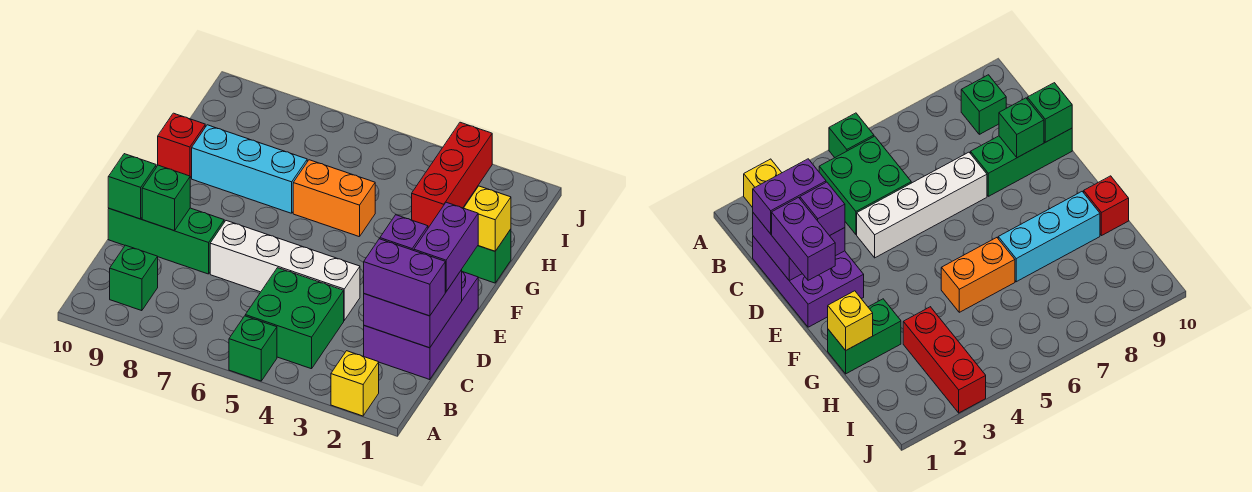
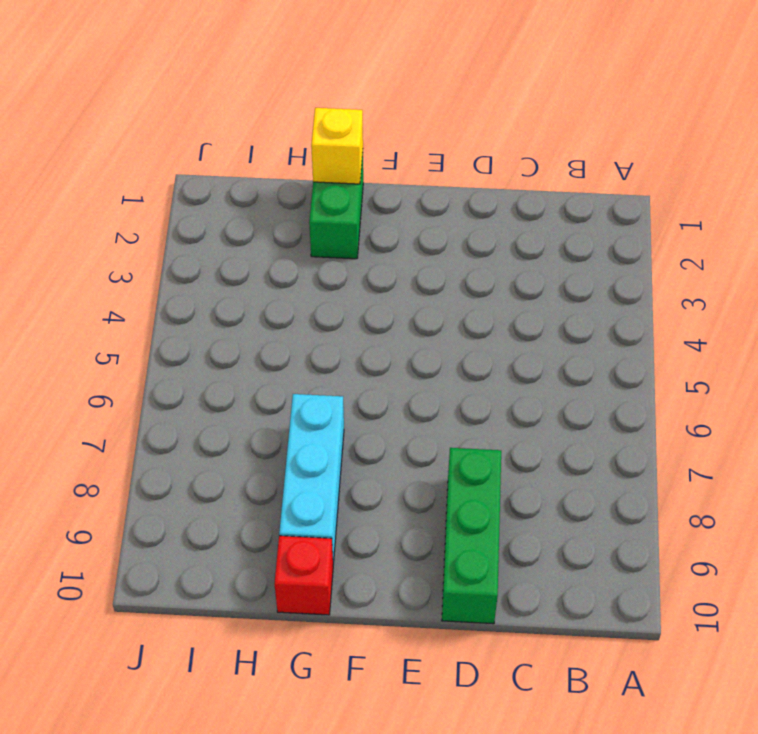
none -> yellow brick A2 level 1
none -> green brick A5 level 1
none -> green brick B4:C5 level 1

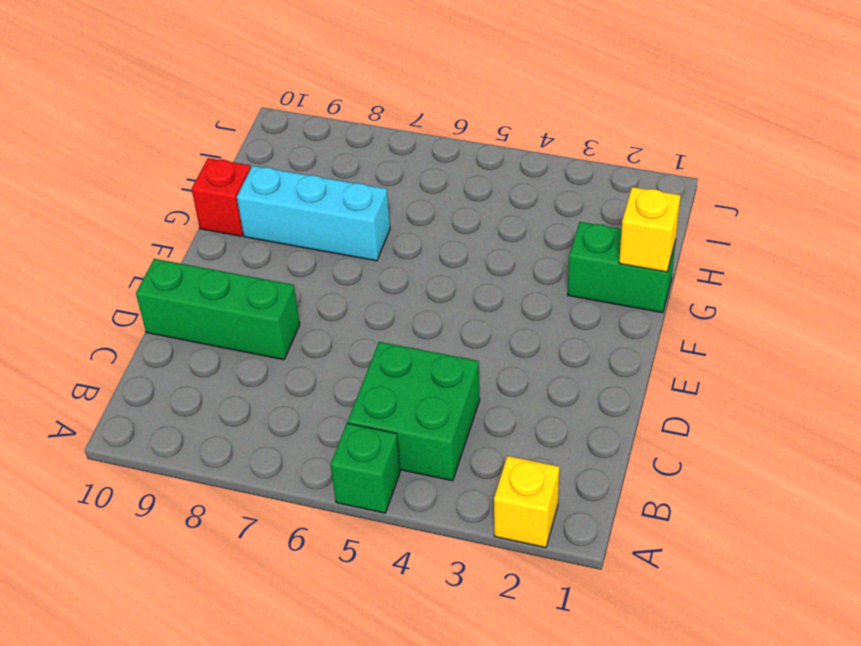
none -> green brick B9 level 1
none -> purple brick C1:E2 level 1
none -> white brick D4:D7 level 1

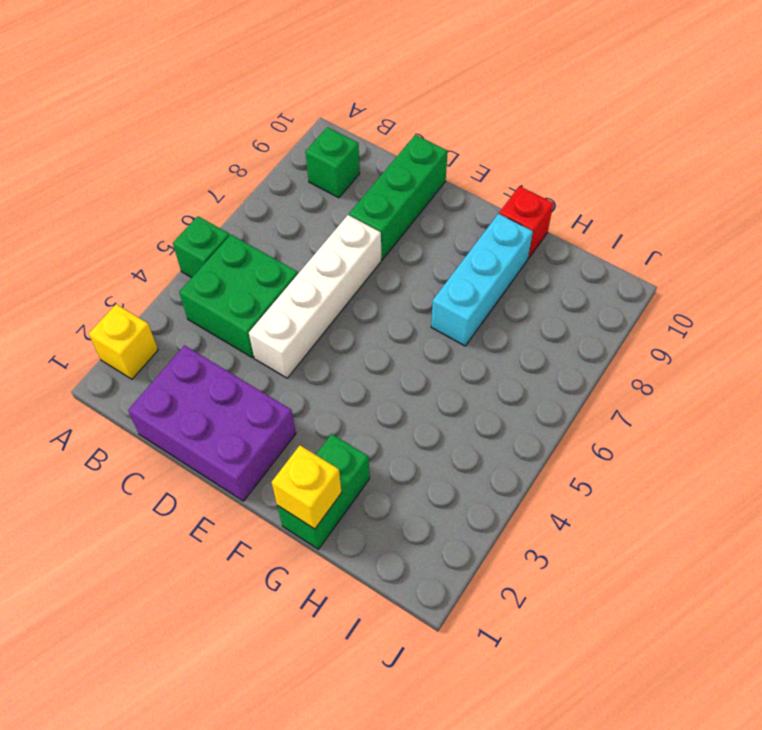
none -> orange brick G5:G6 level 1
none -> red brick H3:J3 level 1
none -> purple brick C1:D2 level 2

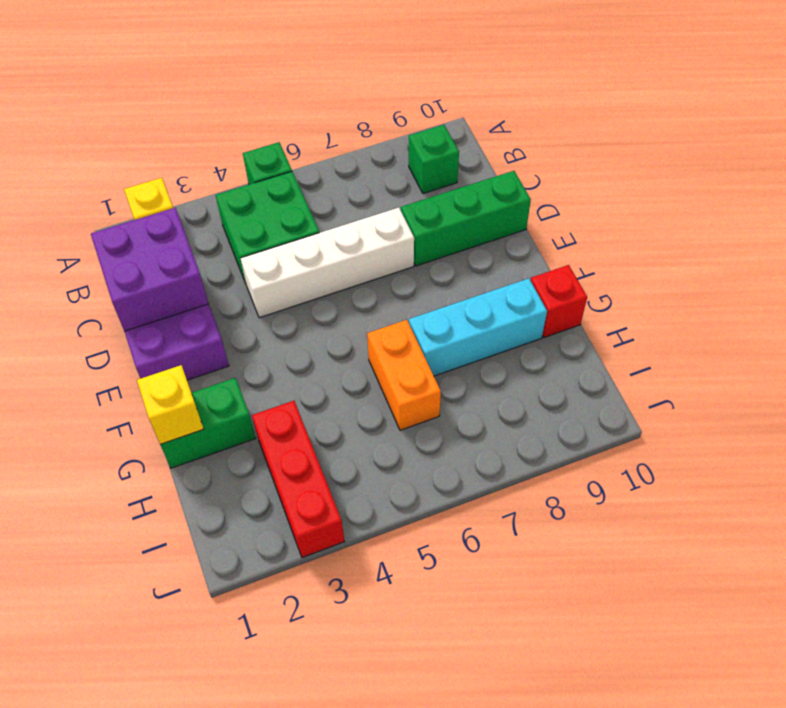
orange brick G6:H6 level 1 -> orange brick G5:G6 level 1
none -> green brick D9 level 2
none -> green brick D10 level 2
none -> purple brick C1:C2 level 3

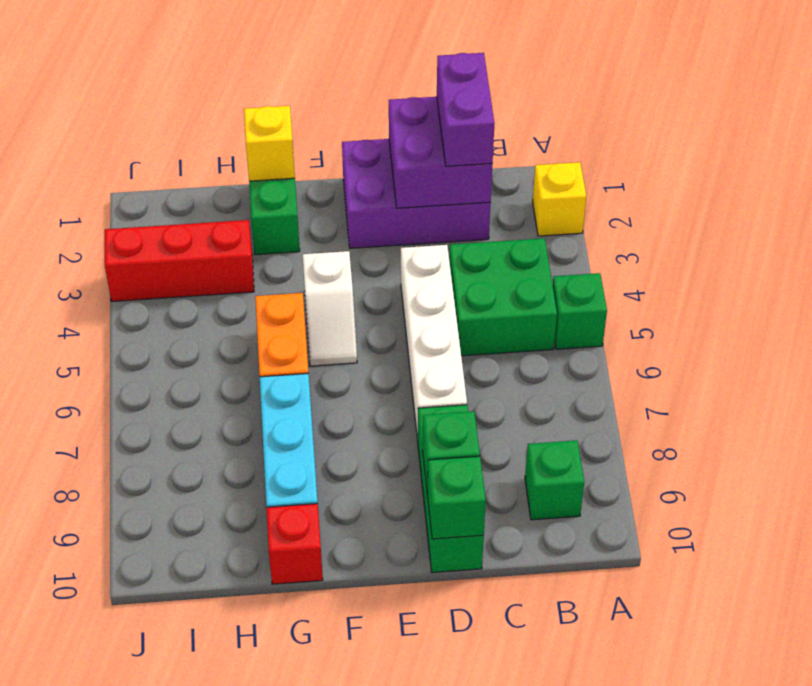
white slope F4:F5 level 1 top 4 -> none
none -> purple brick D1:E1 level 3
none -> purple brick D2 level 3

